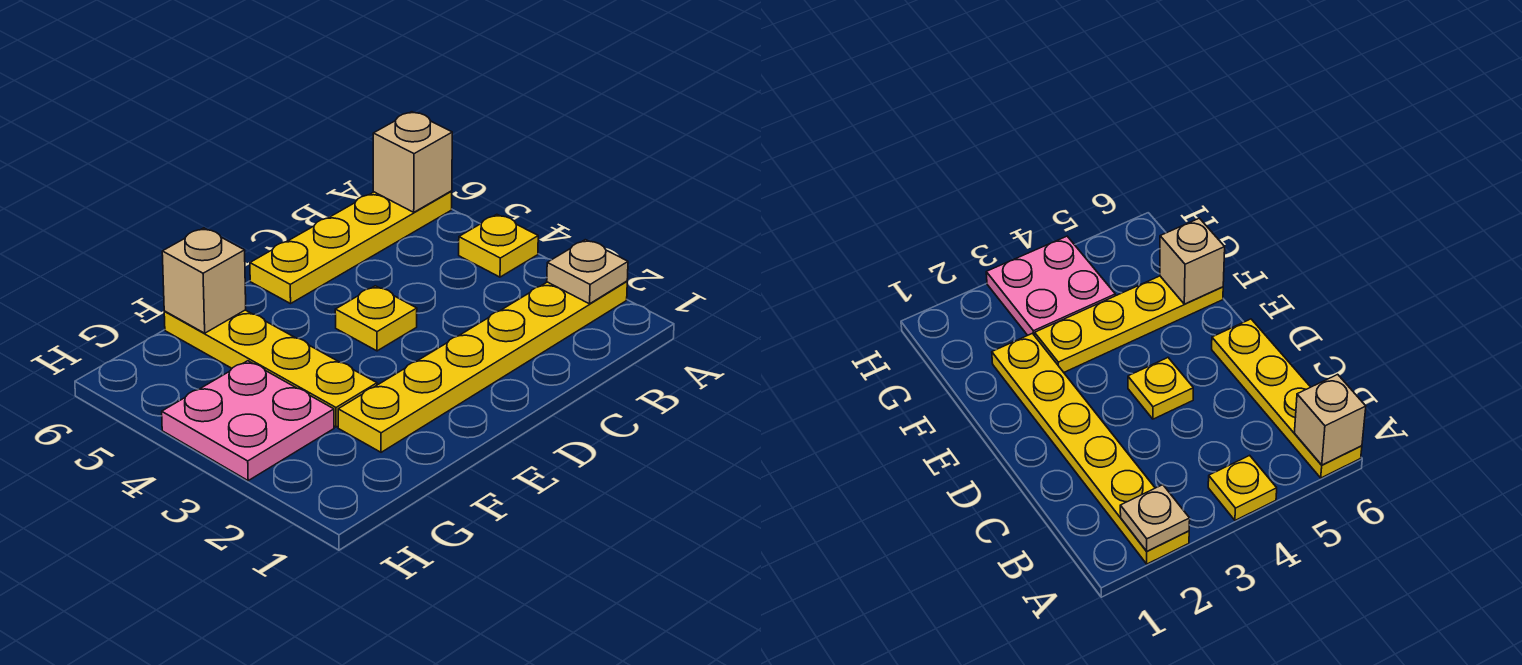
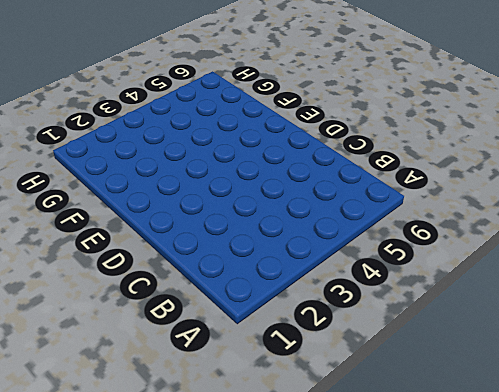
none -> yellow plate A2:F2 level 1
none -> yellow plate A4 level 1

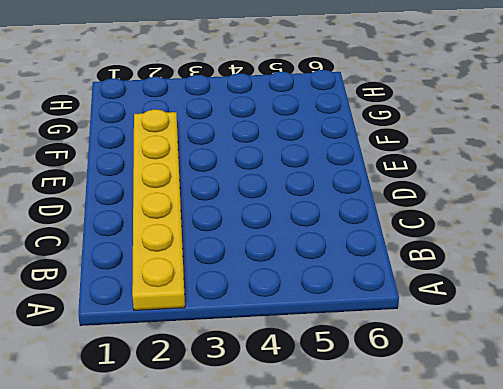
none -> yellow plate A4 level 1
none -> yellow plate A6:D6 level 1

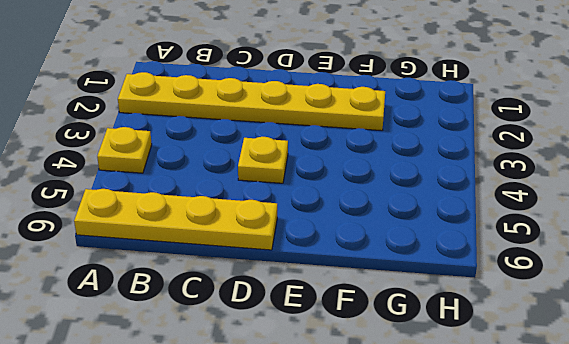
none -> yellow plate F3:F6 level 1
none -> pink plate G3:H4 level 1

